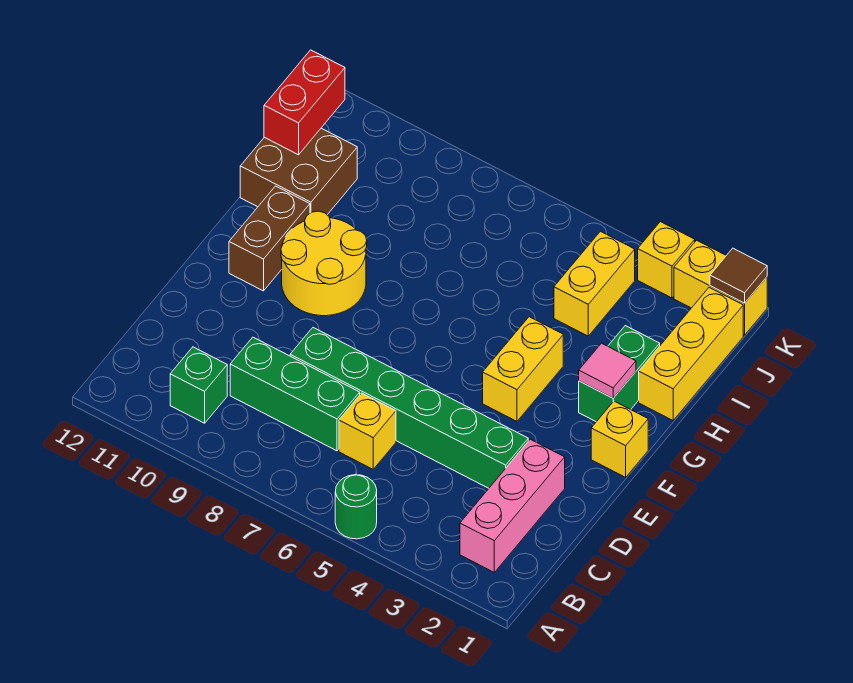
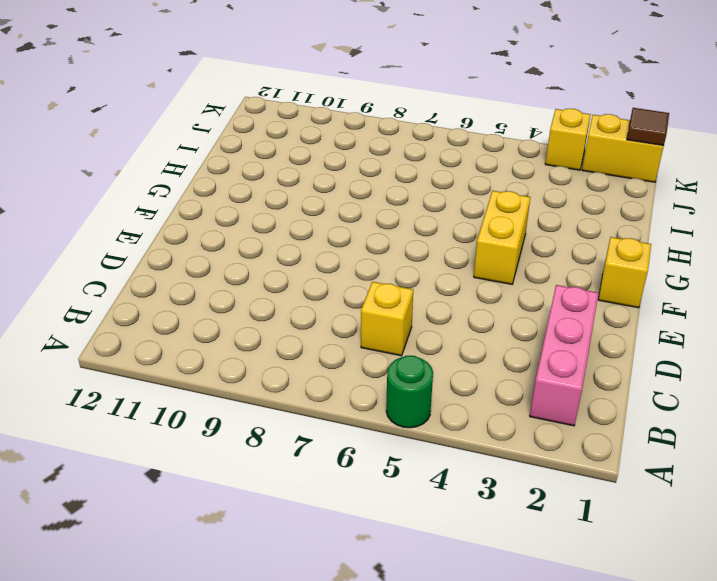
none -> green brick B10 level 1
none -> green brick C7:C9 level 1
none -> green brick D3:D8 level 1

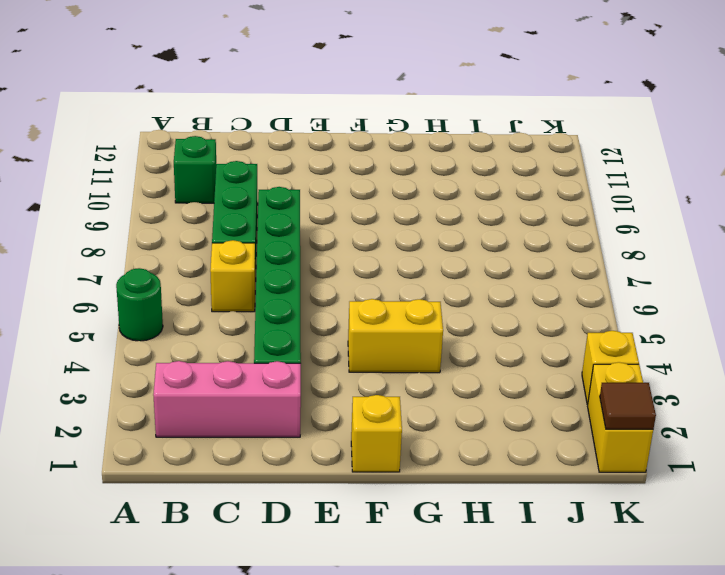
none -> yellow round brick F9:G10 level 1
none -> brown brick F11:G11 level 1
none -> green brick G2:H2 level 1

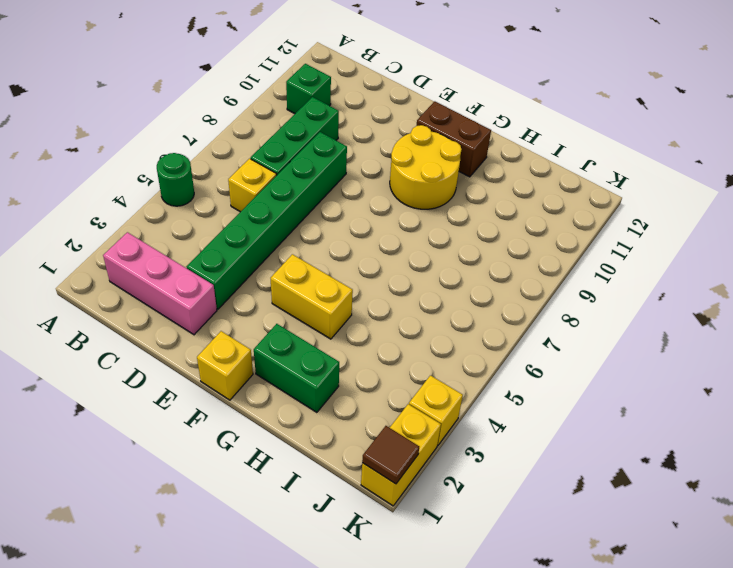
none -> yellow brick H1:J1 level 1
none -> brown brick H11:I12 level 1
none -> yellow brick I4:J4 level 1

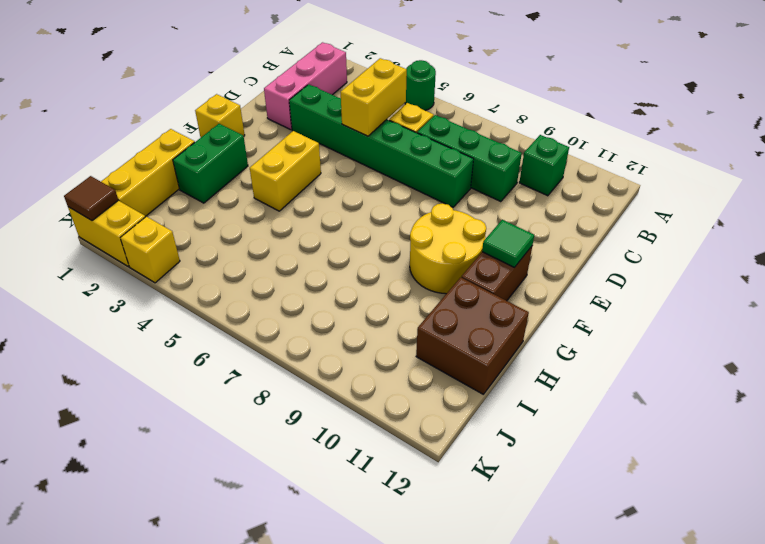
yellow brick C5:D5 level 2 -> yellow brick I4:J4 level 1
green tile F11 level 2 -> none
none -> pink tile G2 level 2
none -> red brick I12:J12 level 2

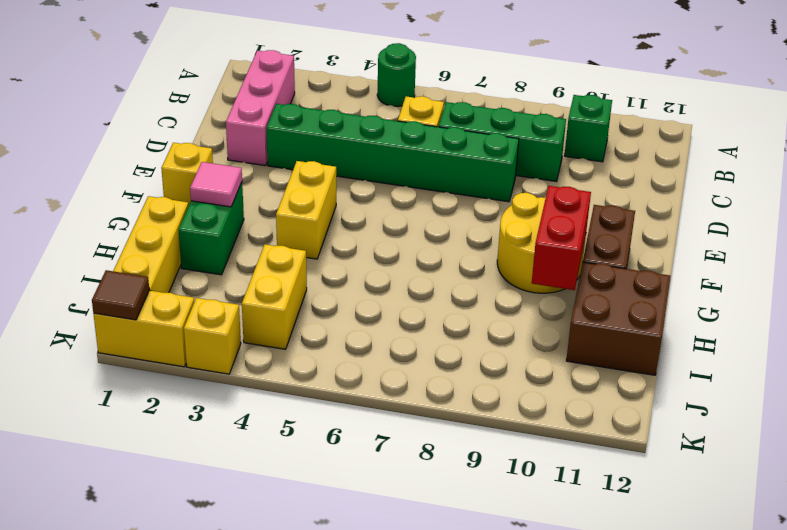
red brick G10:H10 level 2 -> red brick I12:J12 level 2

